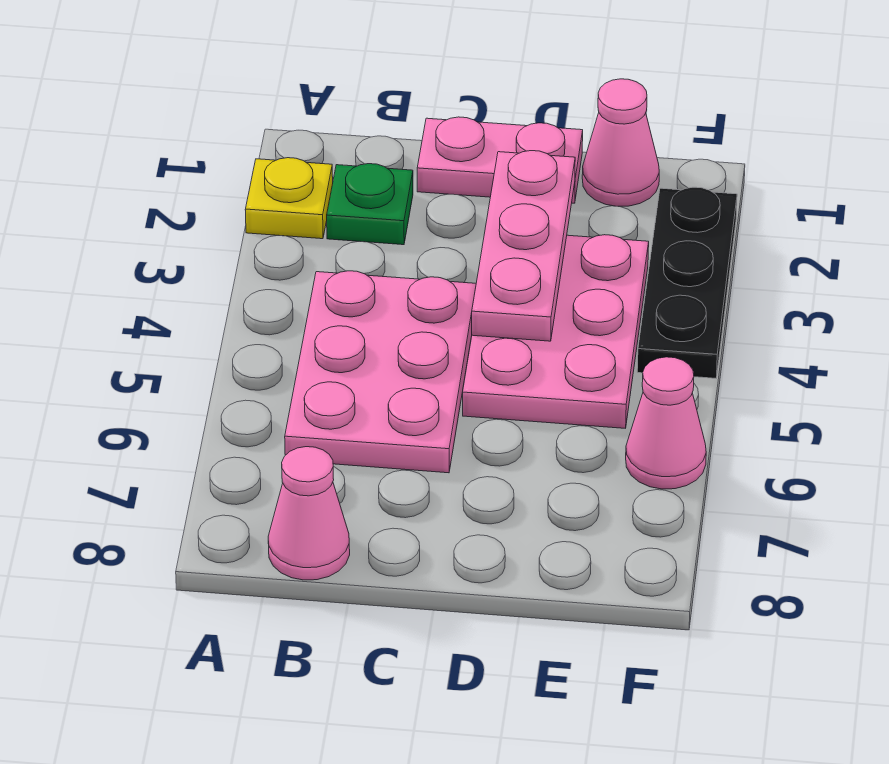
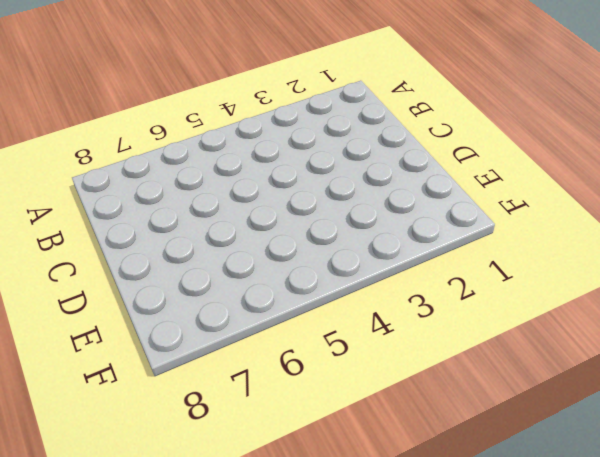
none -> yellow plate A2 level 1
none -> green plate B2 level 1

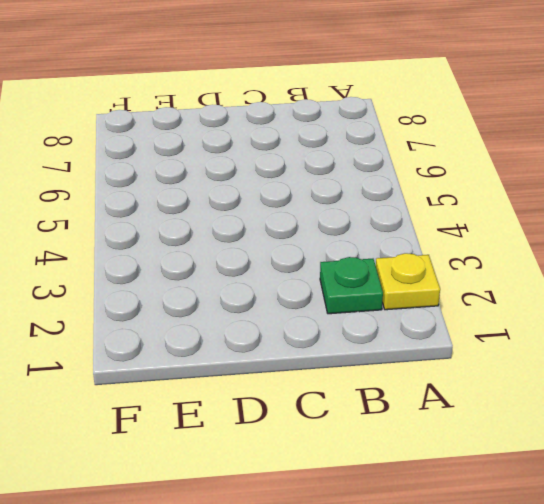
none -> pink plate B4:C6 level 1
none -> pink cone B8 level 1

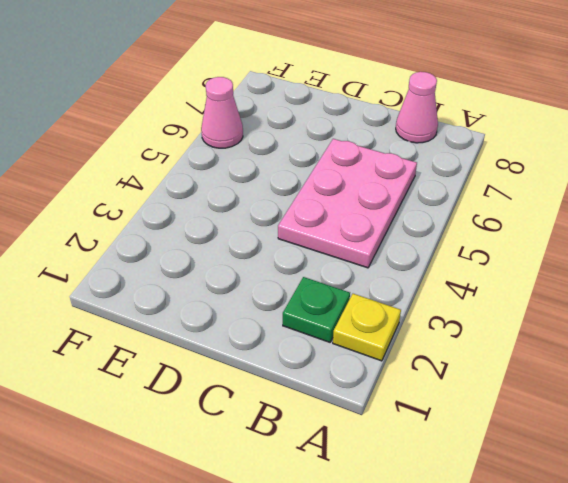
none -> pink plate C1:D1 level 1
none -> pink plate D3:E5 level 1

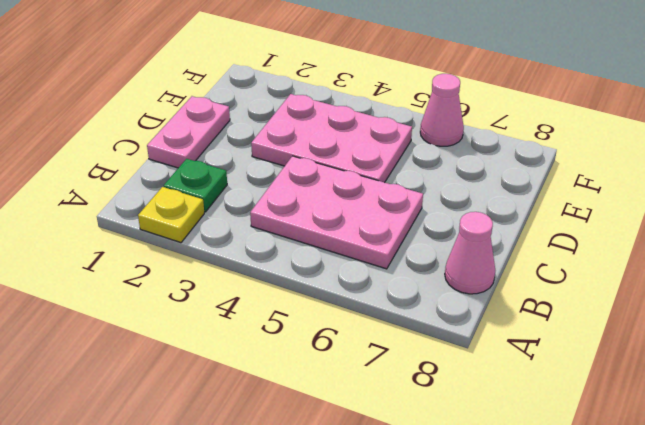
none -> pink cone E1 level 1
none -> black plate F2:F4 level 1

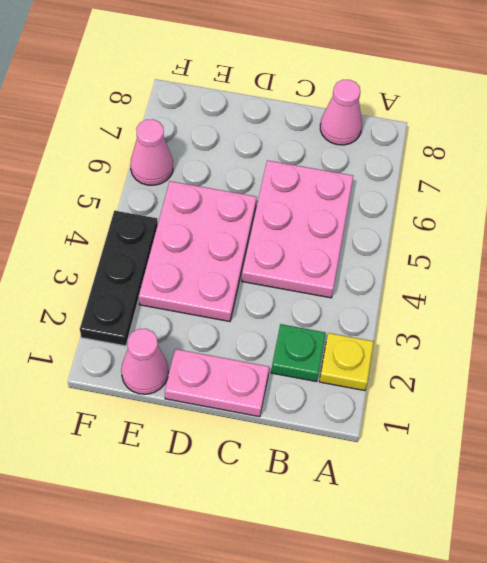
none -> pink plate D2:D4 level 2

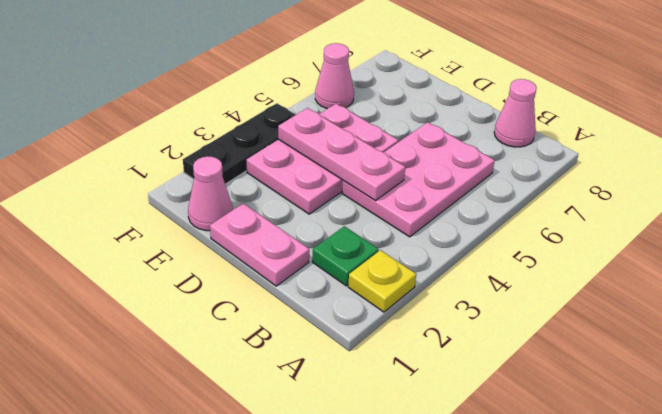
pink plate C4:E4 level 2 -> pink plate D2:D4 level 2

